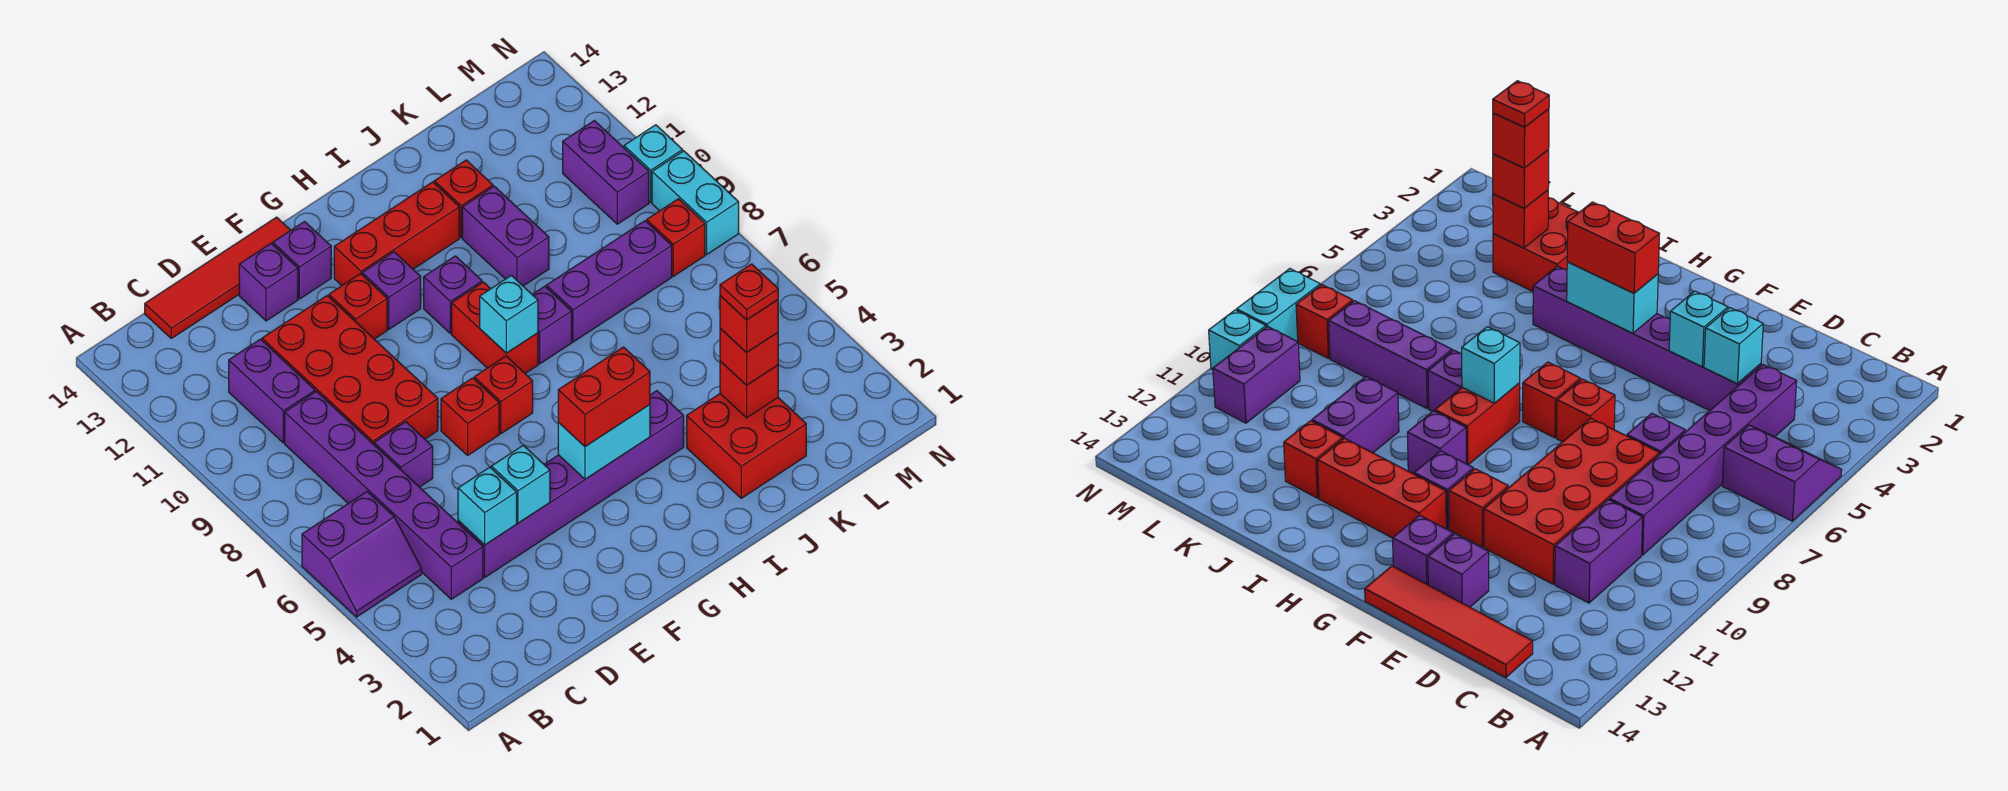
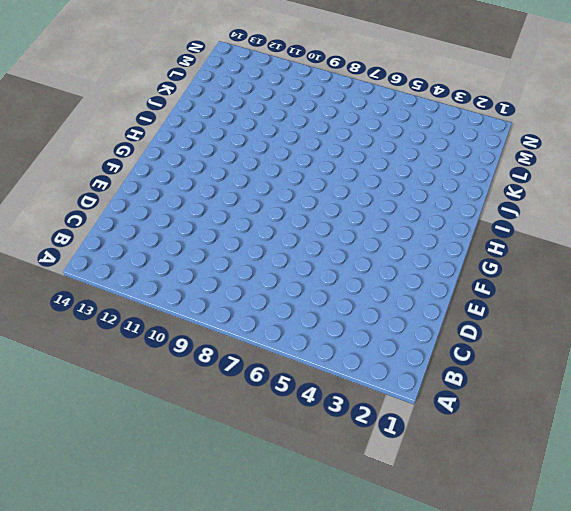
none -> purple slope A5:B6 level 1 top 6
none -> purple brick C4:C9 level 1
none -> purple brick C10:C11 level 1
none -> red tile C14:F14 level 1

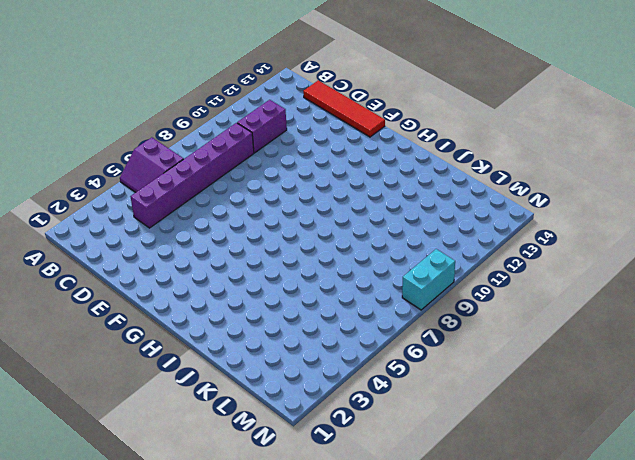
none -> purple brick D4:I4 level 1
none -> purple brick D7 level 1
none -> red brick D8:E11 level 1
none -> purple brick E13 level 1

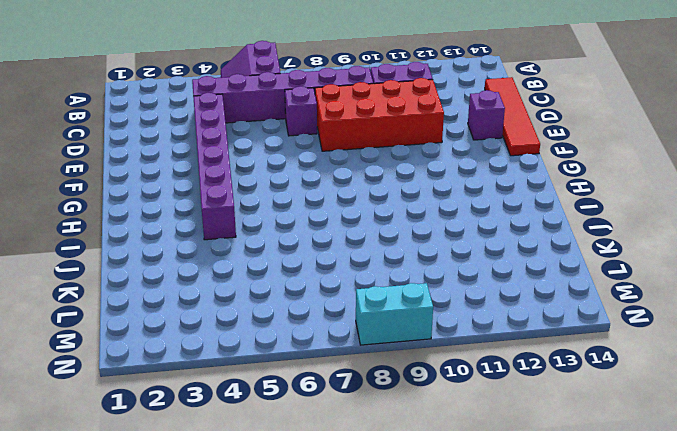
none -> red brick F7 level 1
none -> red brick F11 level 1
none -> purple brick F13 level 1
none -> red brick G7 level 1

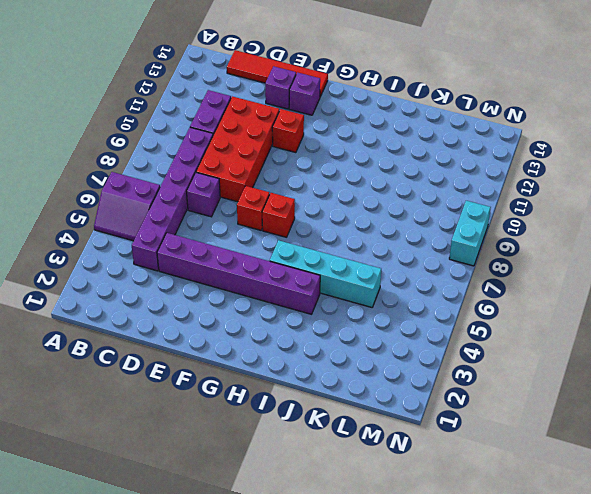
cyan brick H5:K5 level 1 -> none
none -> purple brick G11 level 1
none -> red brick G12:I12 level 1
none -> red brick H8:H9 level 1
none -> purple brick H10 level 1

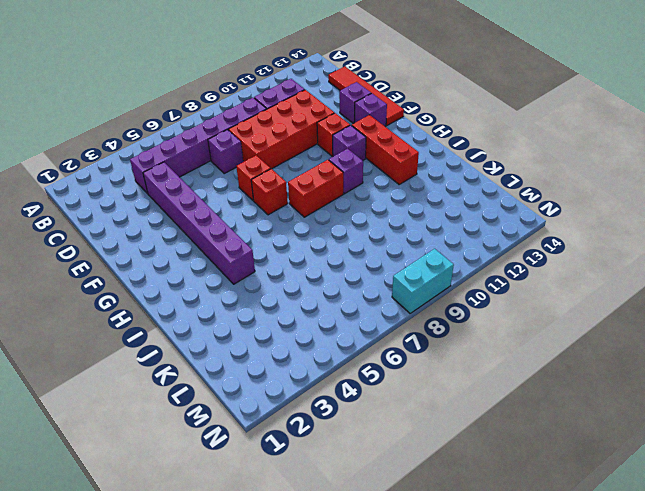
none -> purple slope A5:B6 level 1 top 6
none -> purple brick I8 level 1
none -> red brick J2:K3 level 1
none -> purple brick J8:L8 level 1

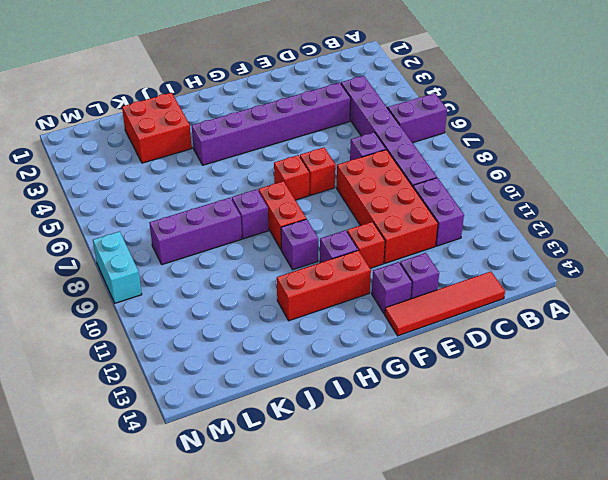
none -> purple brick J10:J11 level 1
none -> red brick J12 level 1
none -> red brick M8 level 1
none -> purple brick M10:M11 level 1

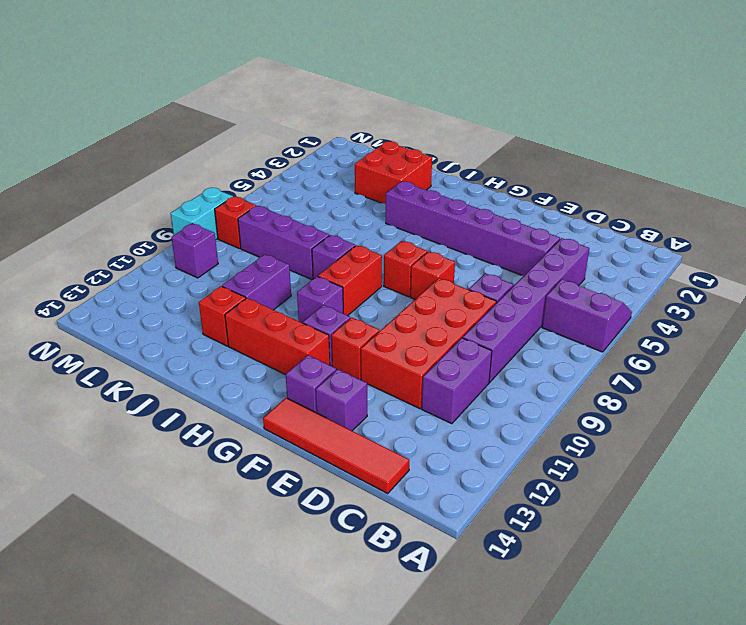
purple brick M10 level 1 -> purple brick M10:M11 level 1
none -> cyan brick N10 level 1
none -> cyan brick D4 level 2
none -> cyan brick E4 level 2
none -> cyan brick G4:H4 level 2

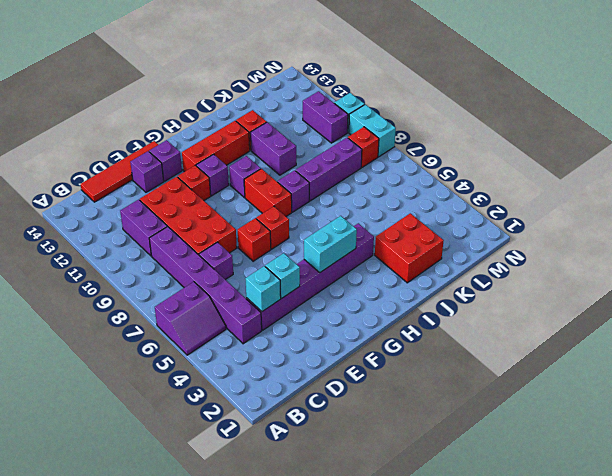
none -> cyan brick H8 level 2
none -> red brick K3 level 2
none -> red brick G4:H4 level 3
none -> red brick K3 level 3

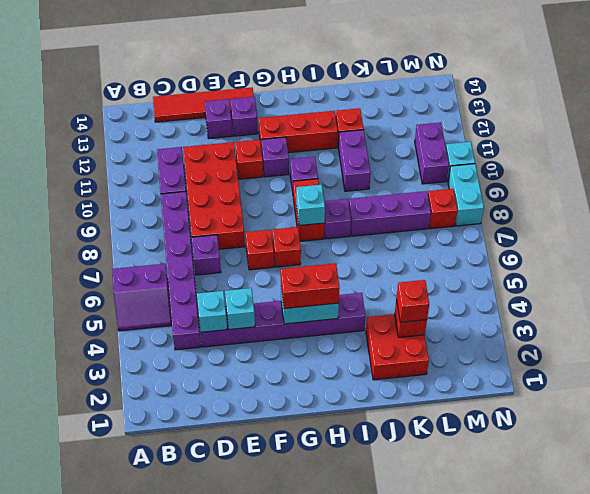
none -> red brick K3 level 4
none -> red plate K3 level 5

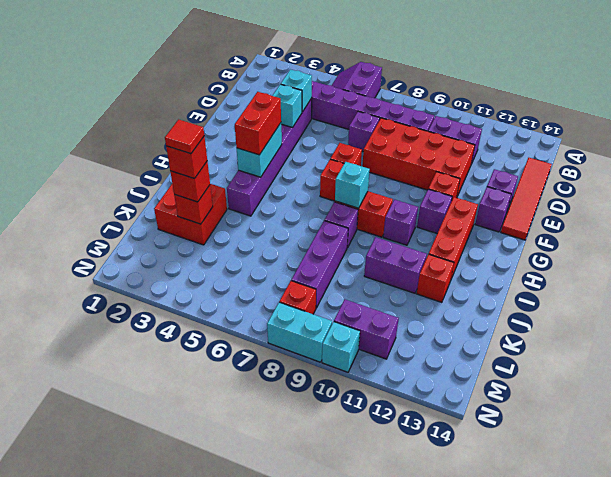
red tile K3 level 5 -> red plate K3 level 5

